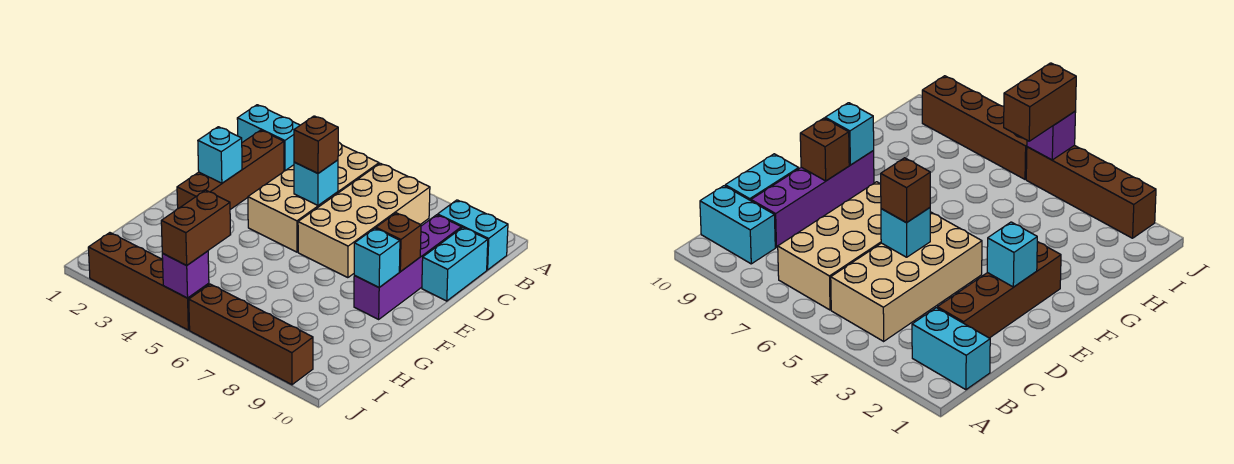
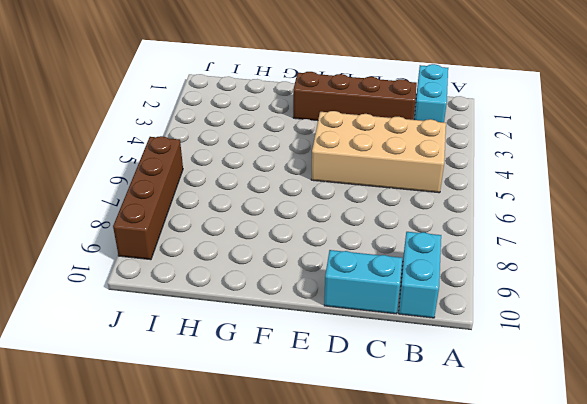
none -> tan brick B6:E7 level 1
none -> purple brick C9:F9 level 1
none -> brown brick J2:J5 level 1

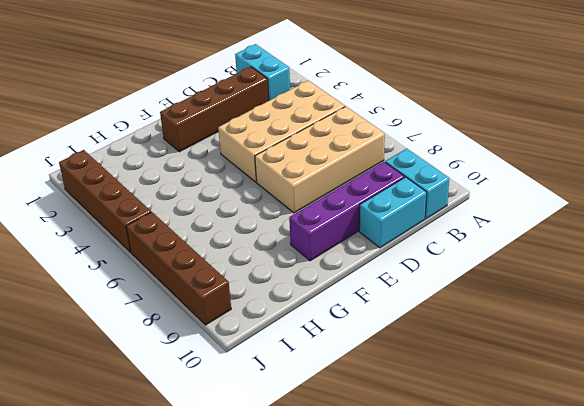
none -> cyan brick D5 level 2
none -> cyan brick E2 level 2
none -> brown brick E9 level 2

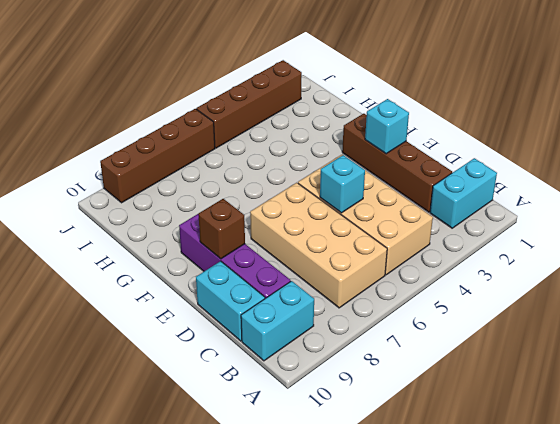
none -> cyan brick F9 level 2
none -> purple brick J5 level 2
none -> brown brick D5 level 3

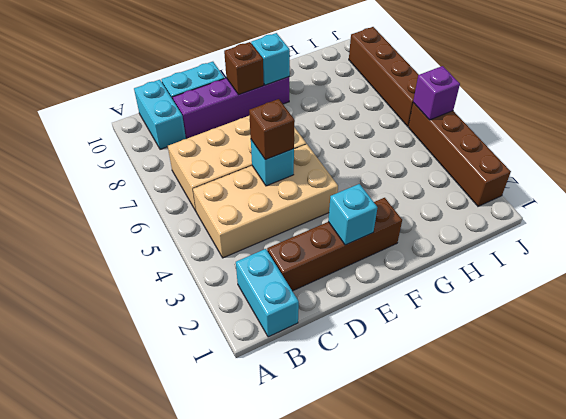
none -> brown brick I5:J5 level 3

